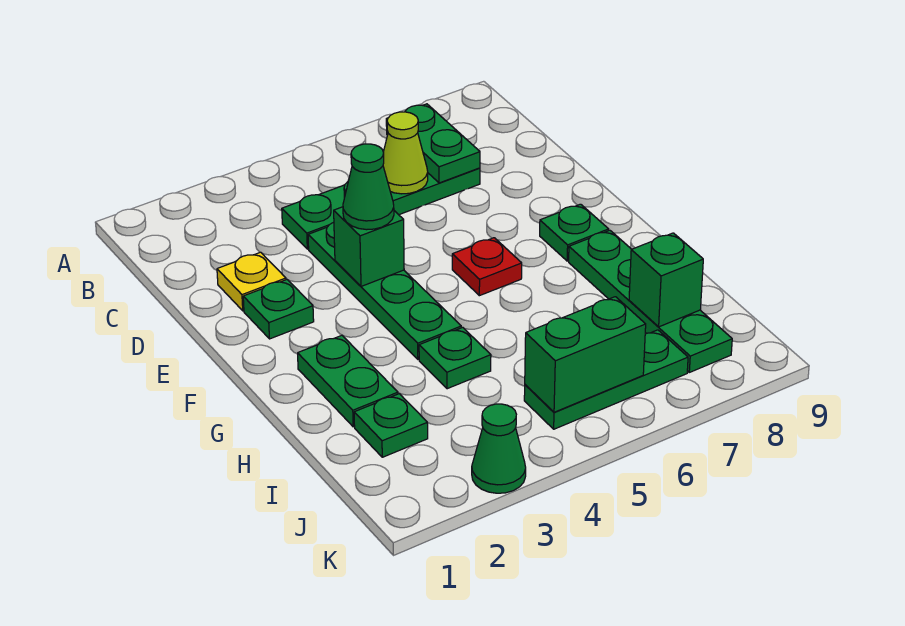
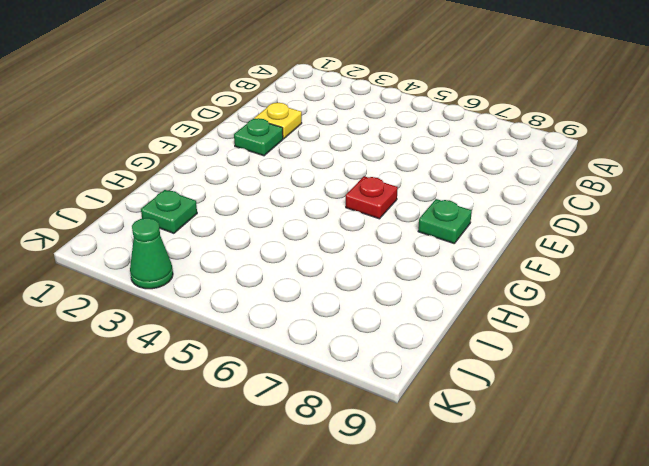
none -> green plate C4:C7 level 1
none -> green plate D4:G4 level 1
none -> green plate G2:H2 level 1

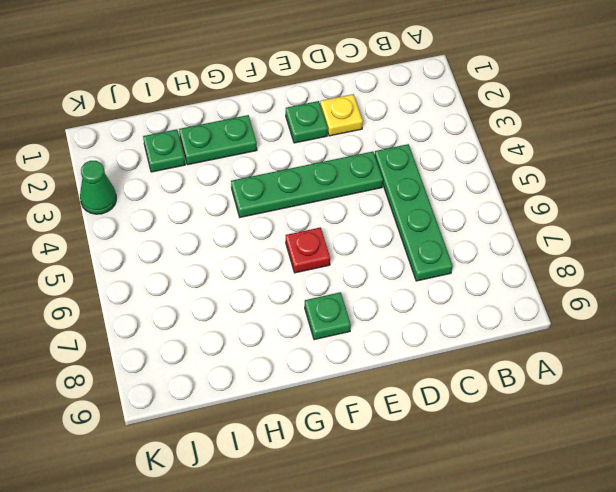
none -> green plate G8:J8 level 1
none -> green plate H4 level 1
none -> green plate J5:J7 level 1

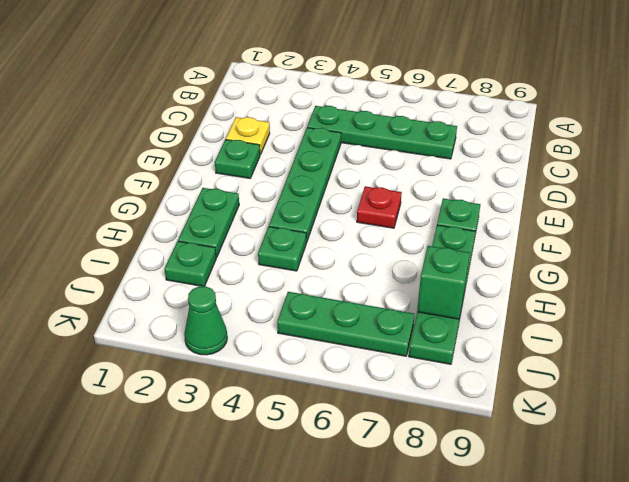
none -> green plate B7:C7 level 2
none -> lime cone C6 level 2
none -> green brick E4 level 2

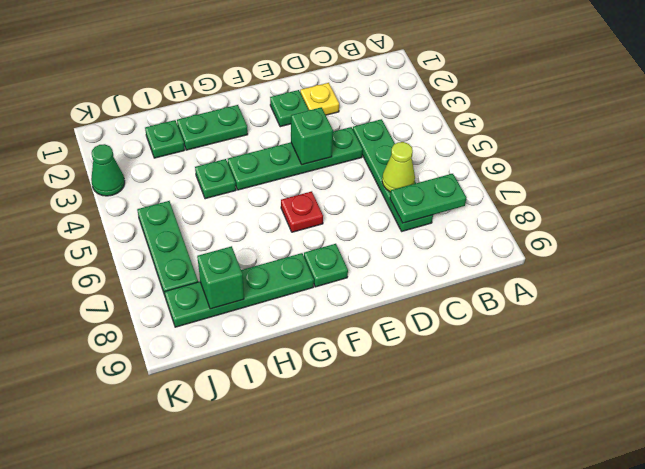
none -> green brick J5:J6 level 2
none -> green cone E4 level 3

